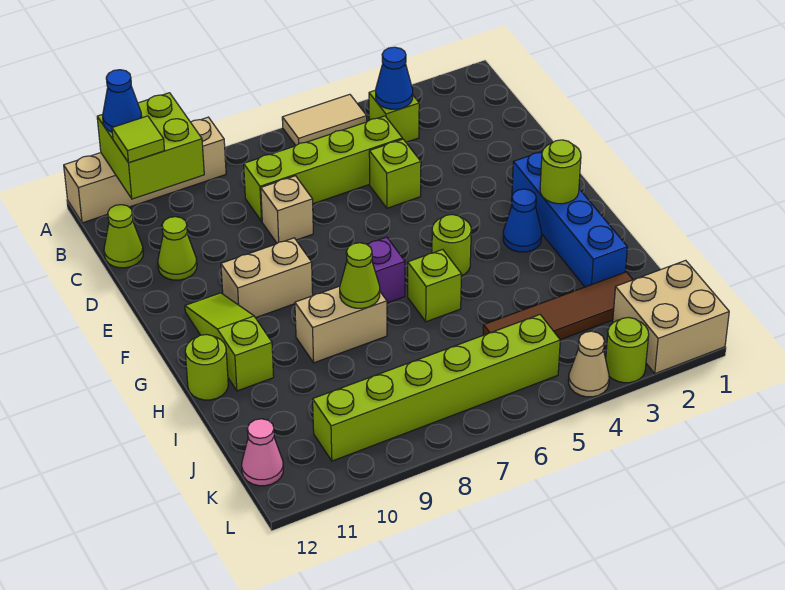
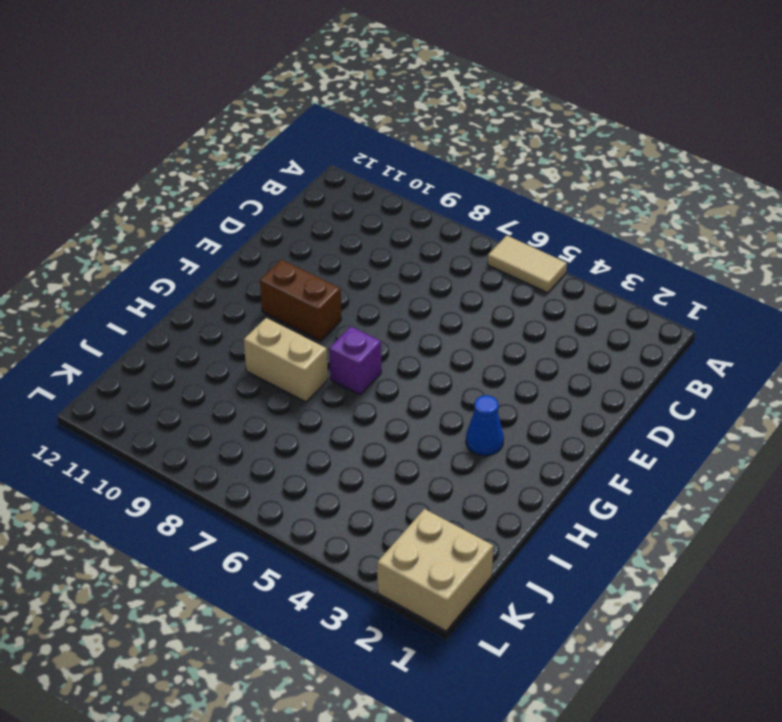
brown brick F9:F10 level 1 -> tan brick F9:F10 level 1
none -> tan brick A9:A12 level 1
none -> lime brick B4 level 1
none -> lime brick C5:C8 level 1

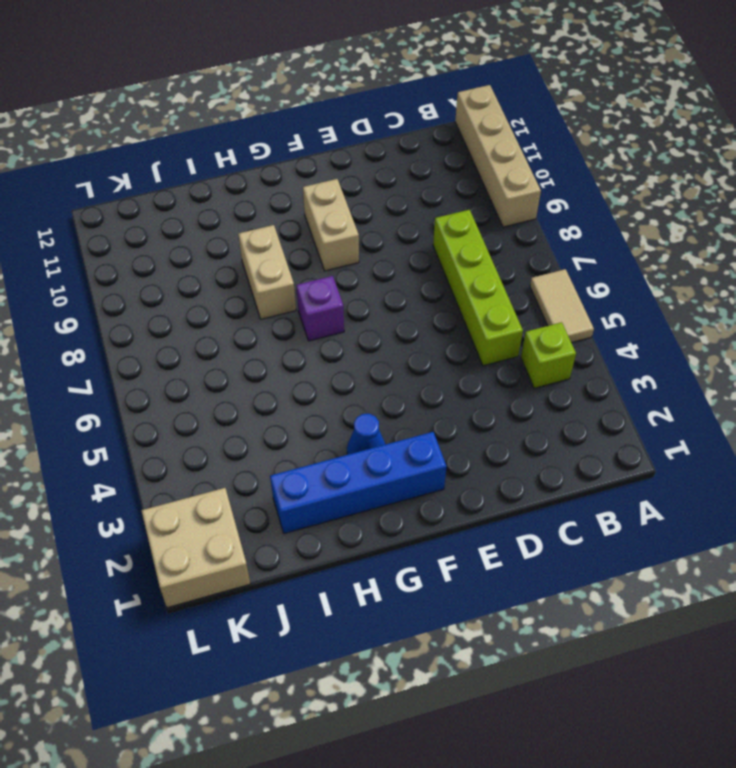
none -> lime cone C12 level 1
none -> lime brick D5 level 1
none -> tan brick D8 level 1

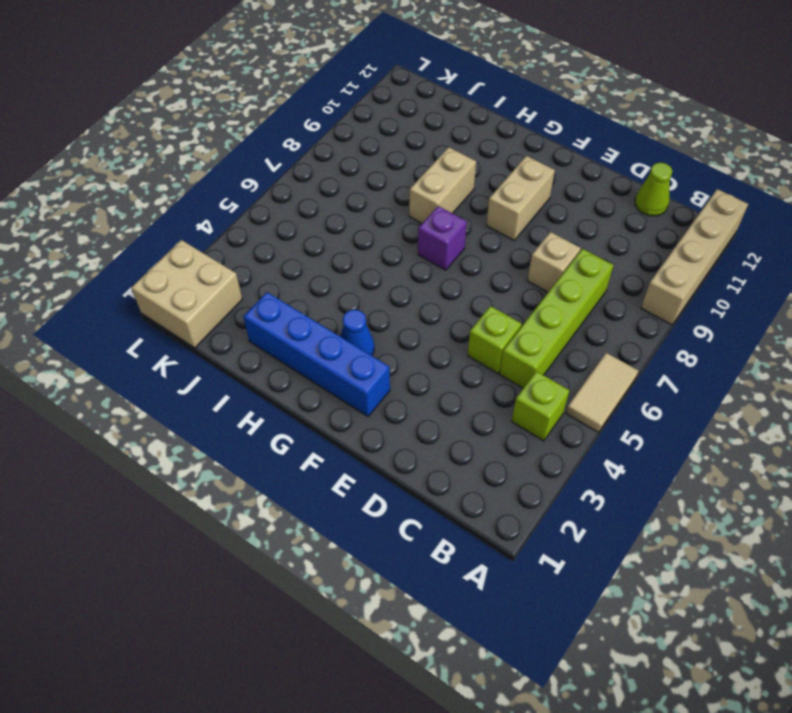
none -> lime cone D11 level 1
none -> lime slope F11:H11 level 1 top H
none -> lime round brick G5 level 1

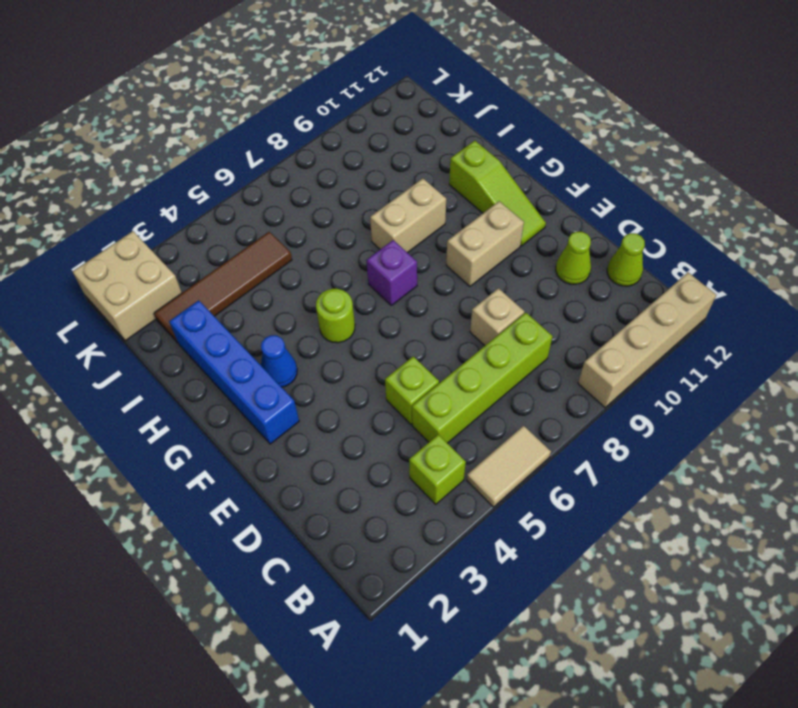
none -> lime brick H6 level 1
none -> lime round brick H12 level 1
none -> lime brick K5:K10 level 1

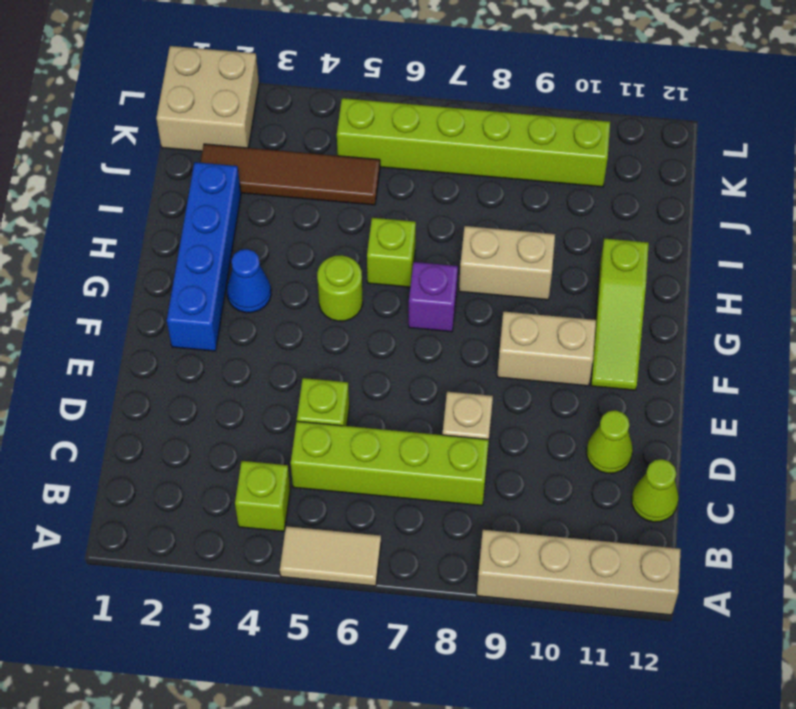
none -> lime round brick H12 level 1
none -> pink cone K12 level 1
none -> lime round brick L3 level 1

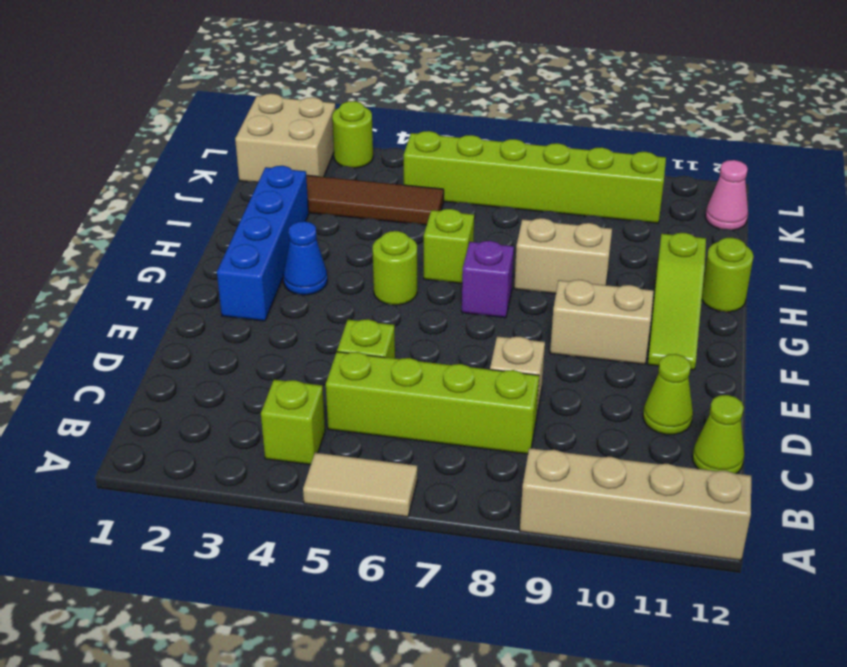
none -> tan cone L4 level 1
none -> lime brick A10:B11 level 2
none -> blue cone B4 level 2

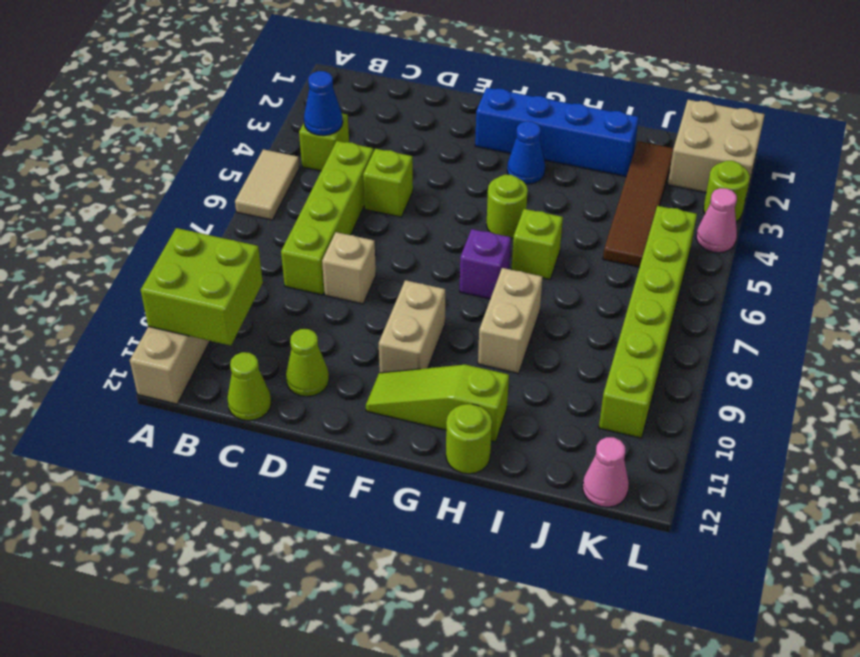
pink cone L4 level 1 -> tan cone L4 level 1
none -> lime round brick G2 level 2
none -> lime cone H8 level 2
none -> blue cone A11 level 3

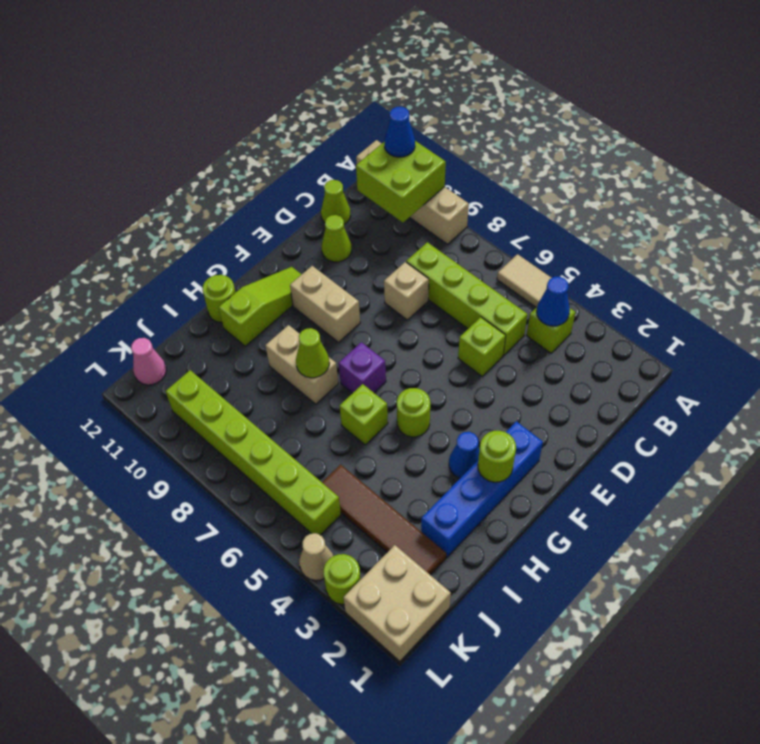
none -> lime tile B11 level 3

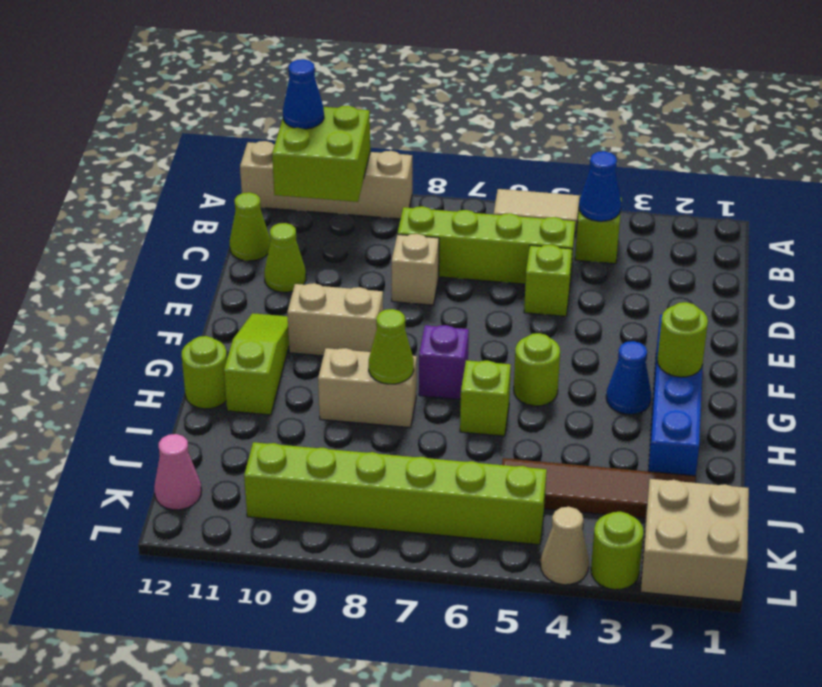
none -> lime tile B11 level 3

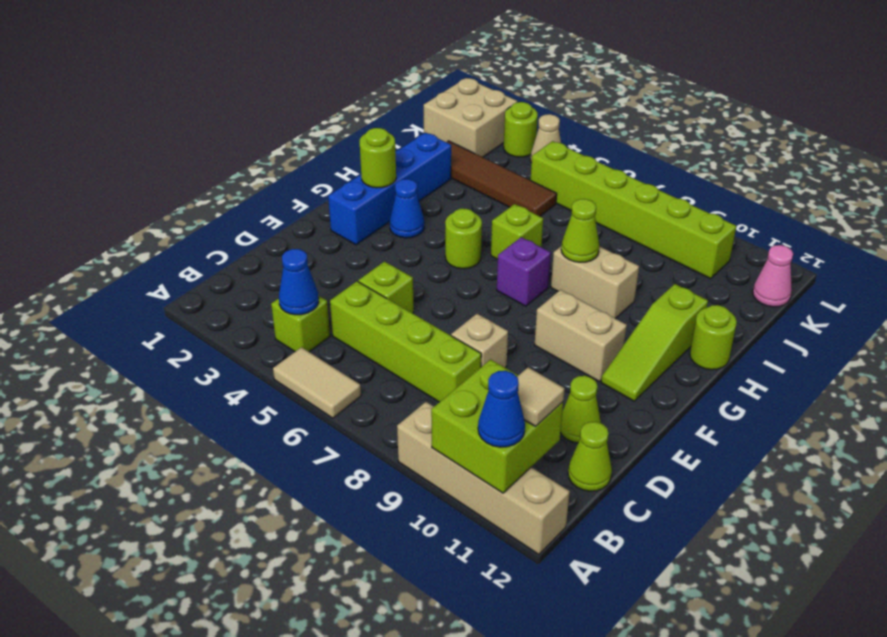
tan tile B11 level 3 -> lime tile B11 level 3

